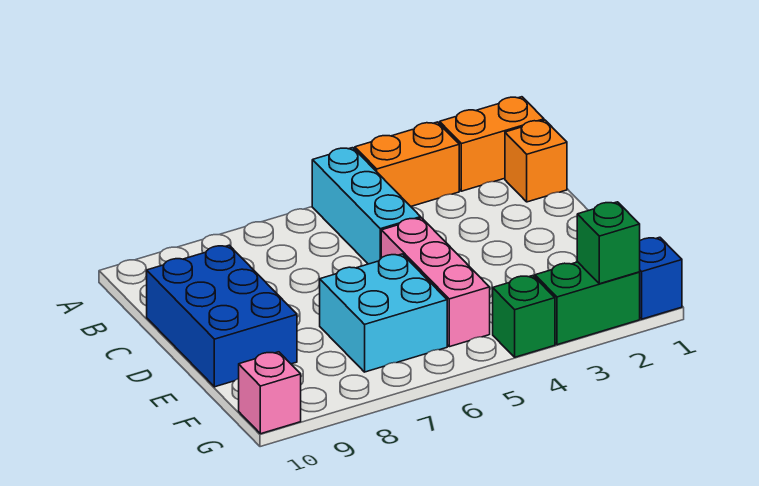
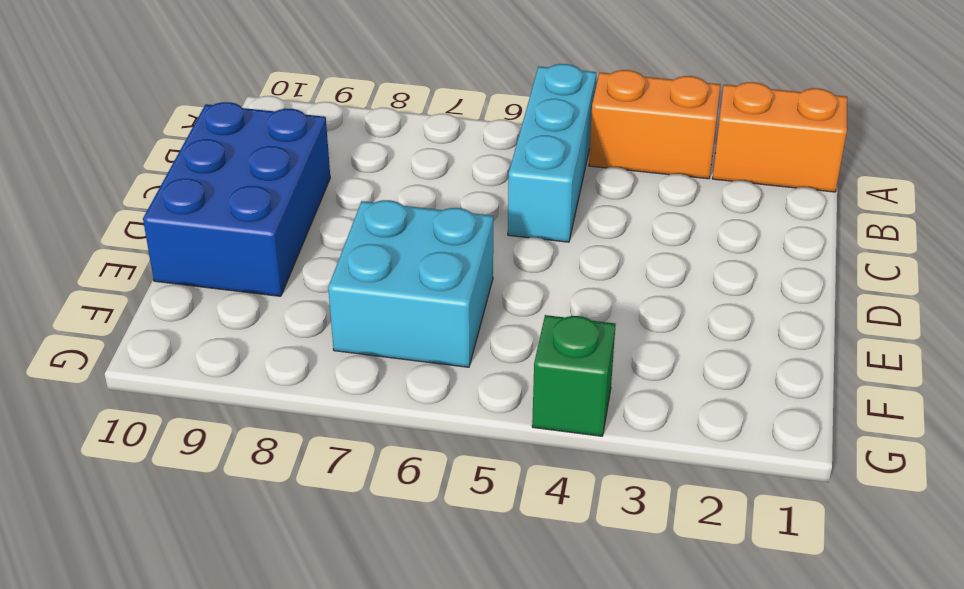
none -> orange brick B1 level 1
none -> pink brick D5:F5 level 1
none -> blue brick G1 level 1

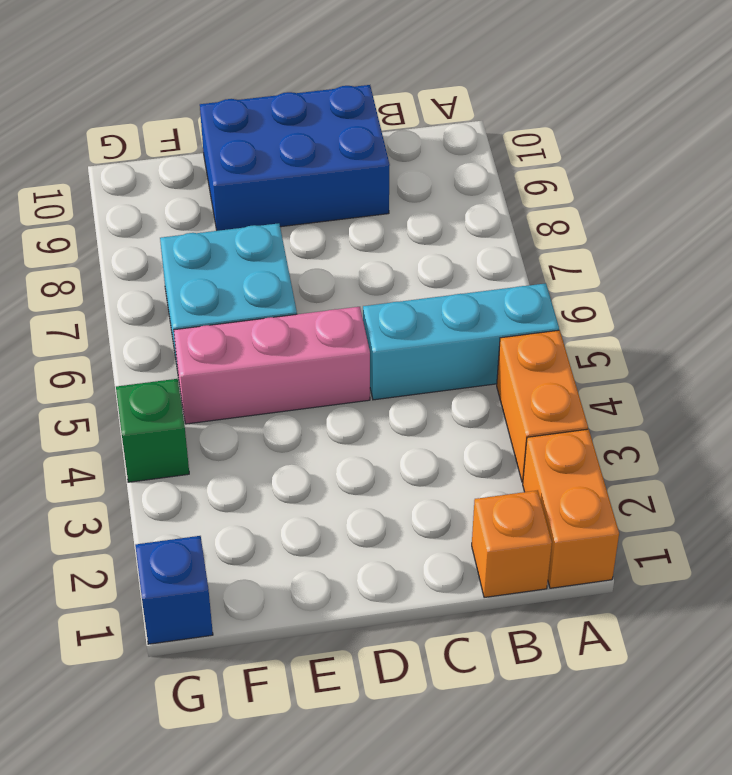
none -> green brick G2:G3 level 1
none -> pink brick G10 level 1
none -> green brick G2 level 2

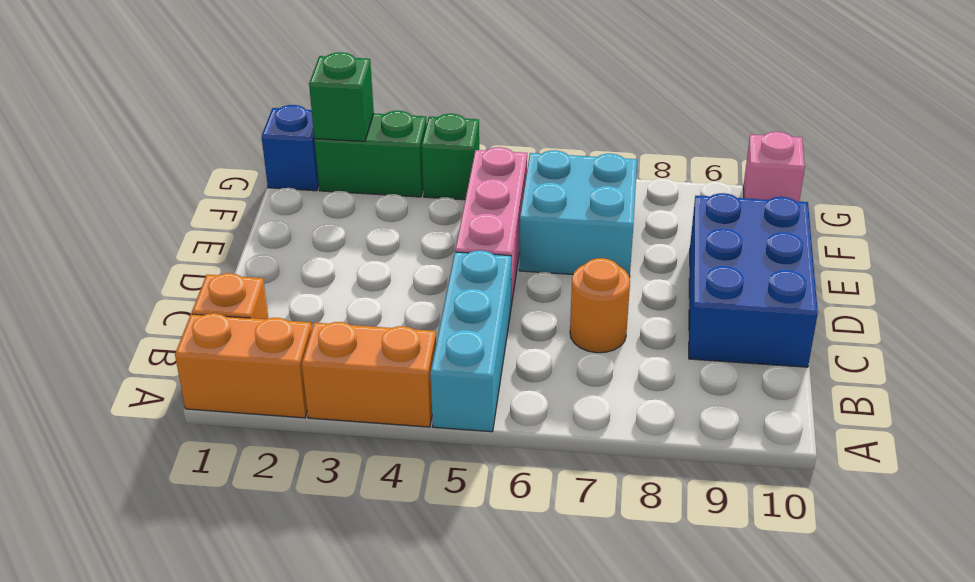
orange round brick C7 level 1 -> none

